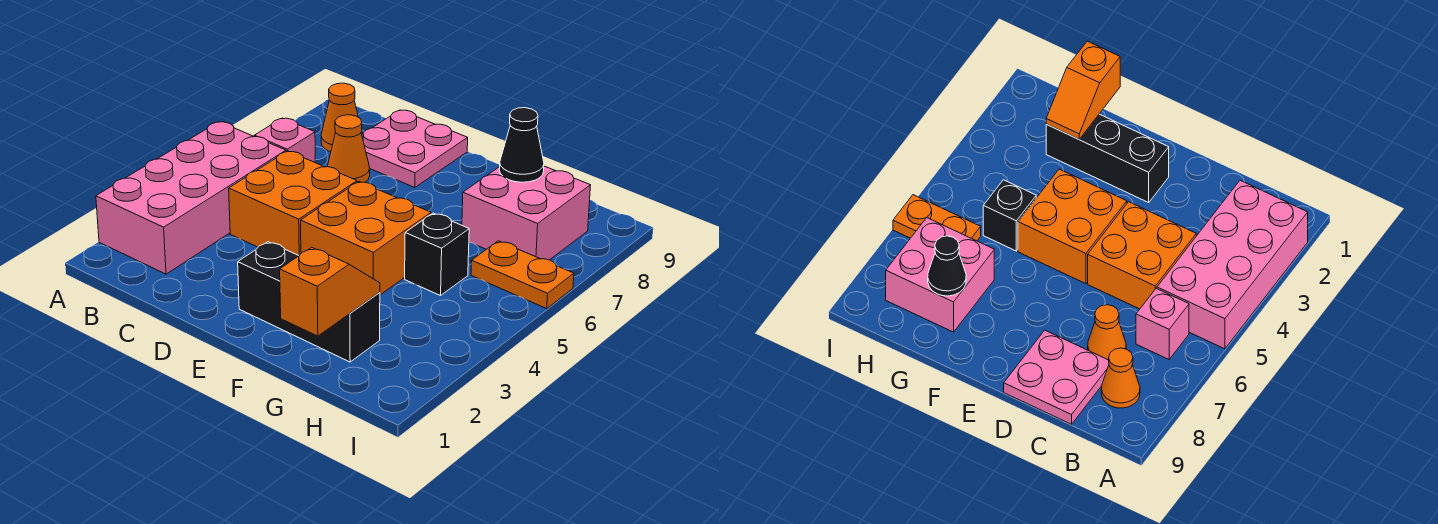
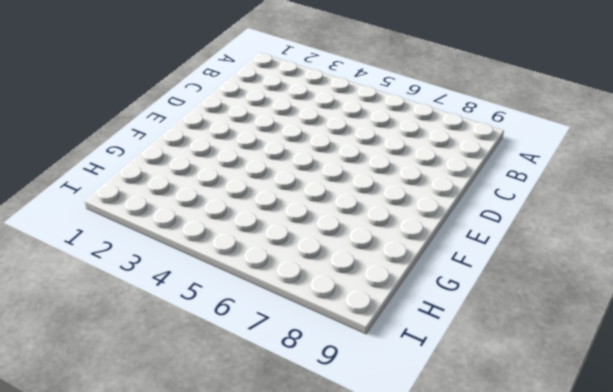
none -> pink brick A2:B5 level 1
none -> pink brick B6 level 1
none -> orange cone B8 level 1

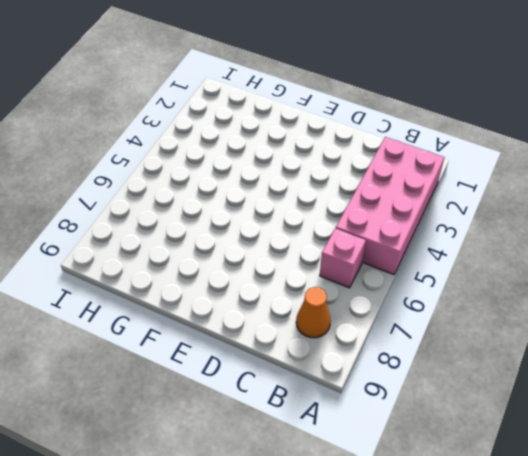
none -> orange brick C4:D5 level 1
none -> orange cone C7 level 1
none -> pink plate C8:D9 level 1

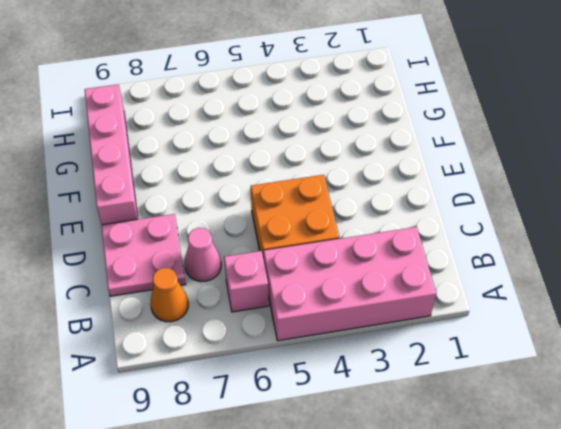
pink cone C7 level 1 -> orange cone C7 level 1
pink brick E9:H9 level 1 -> none
none -> black brick E2:G2 level 1
none -> orange brick E4:F5 level 1
none -> black brick G5 level 1

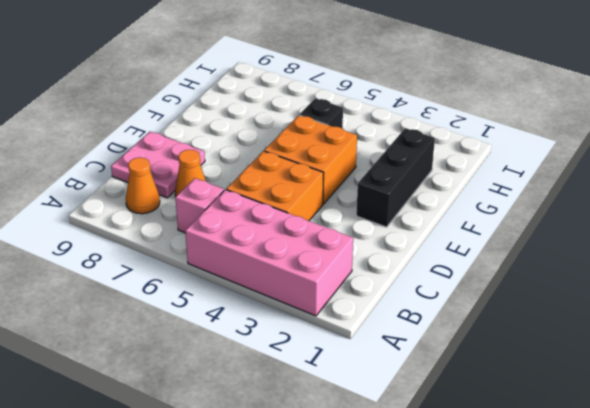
none -> pink brick G7:H8 level 1
none -> orange plate H6:I6 level 1
none -> orange slope G1:G2 level 2 top 1

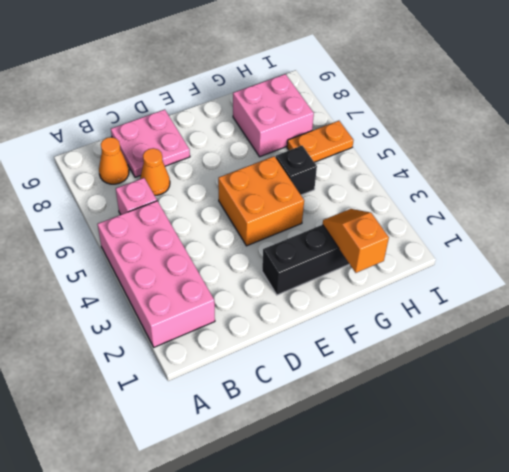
none -> orange brick C4:D5 level 1
none -> black cone G8 level 2

